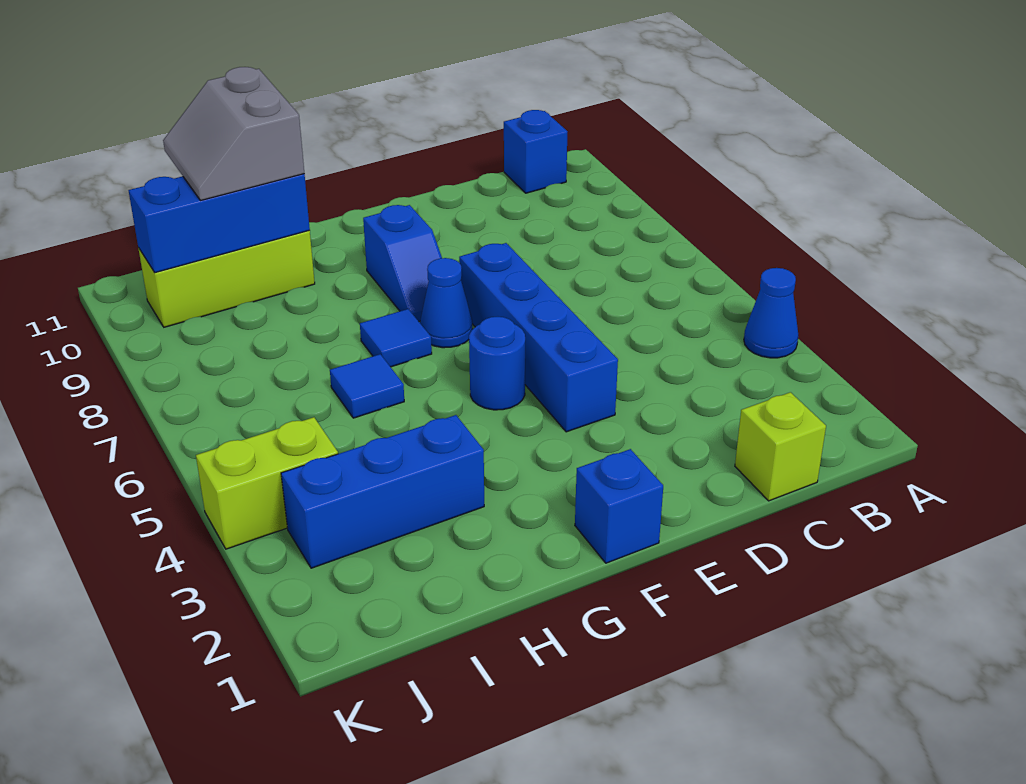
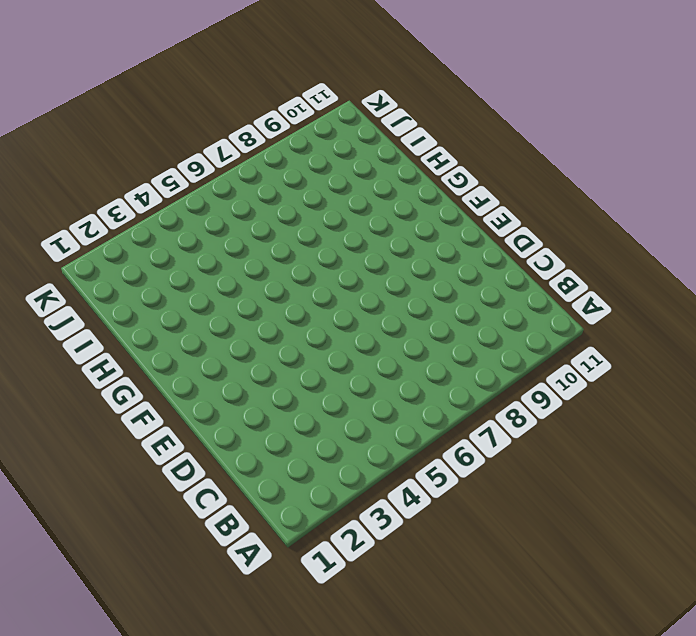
none -> blue cone A4 level 1
none -> blue brick B11 level 1
none -> lime brick C1 level 1

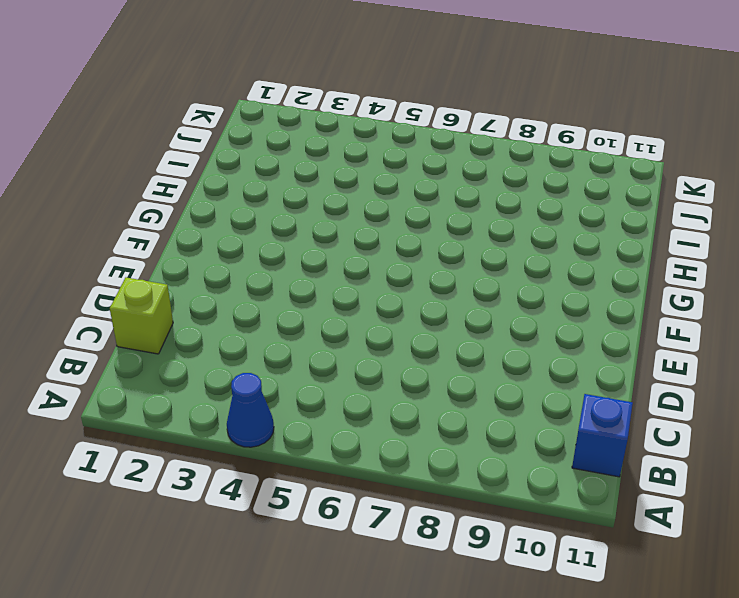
none -> blue brick E4:E7 level 1
none -> blue brick F1 level 1
none -> blue round brick F5 level 1

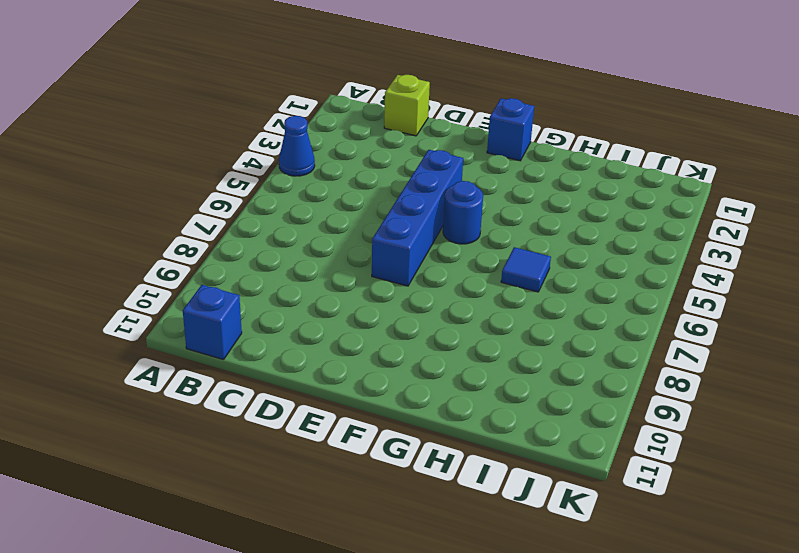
none -> blue cone F7 level 1
none -> blue slope F8:F9 level 1 top 9
none -> blue tile G7 level 1

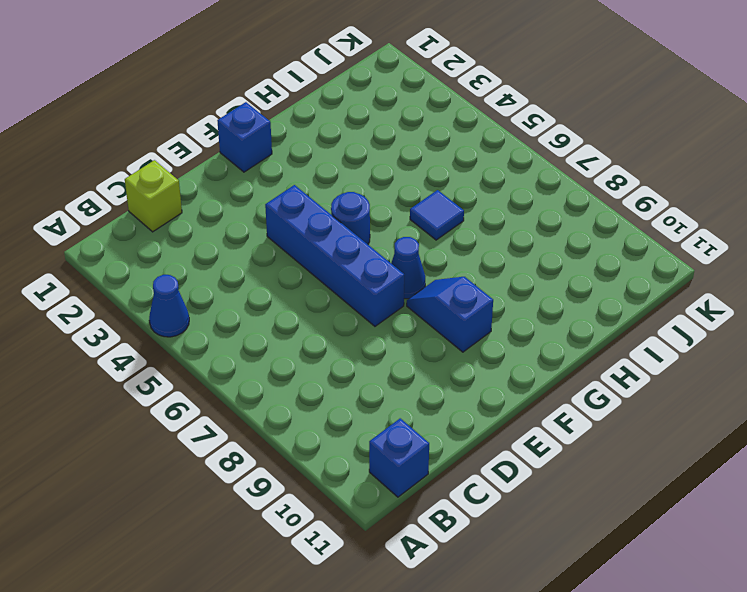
none -> blue tile G7 level 1
none -> blue brick H3:J3 level 1
none -> lime brick H10:J10 level 1

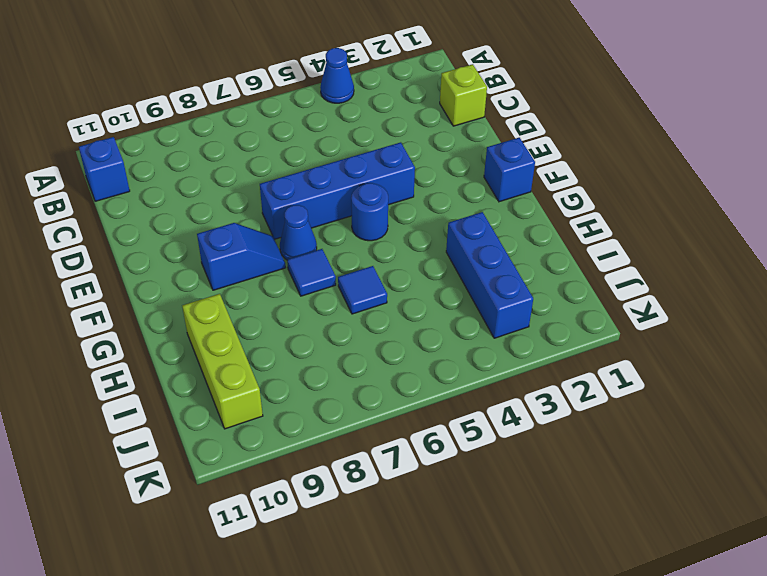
none -> lime brick J4:K4 level 1
none -> blue brick H10:J10 level 2
none -> grey slope H10:I11 level 3 top H

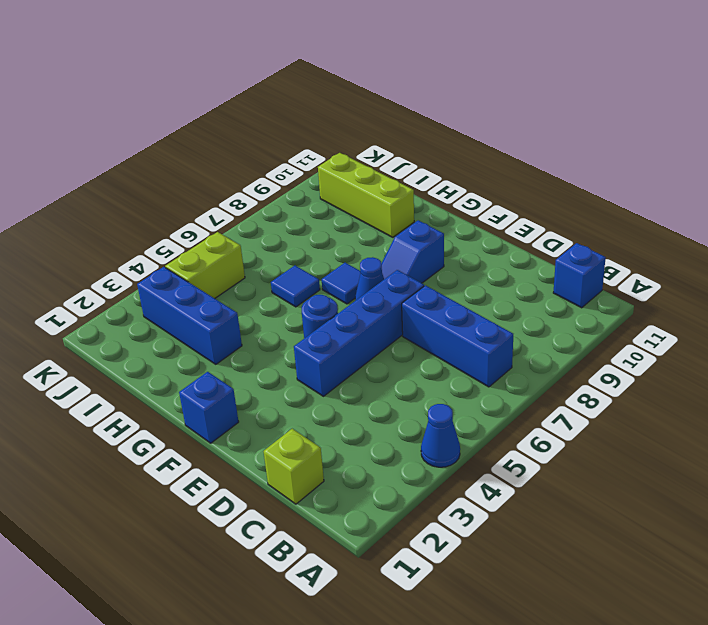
blue brick B7:D7 level 1 -> blue brick H10:J10 level 2
lime brick J4:J5 level 1 -> lime brick J4:K4 level 1
none -> grey slope H10:I11 level 3 top H

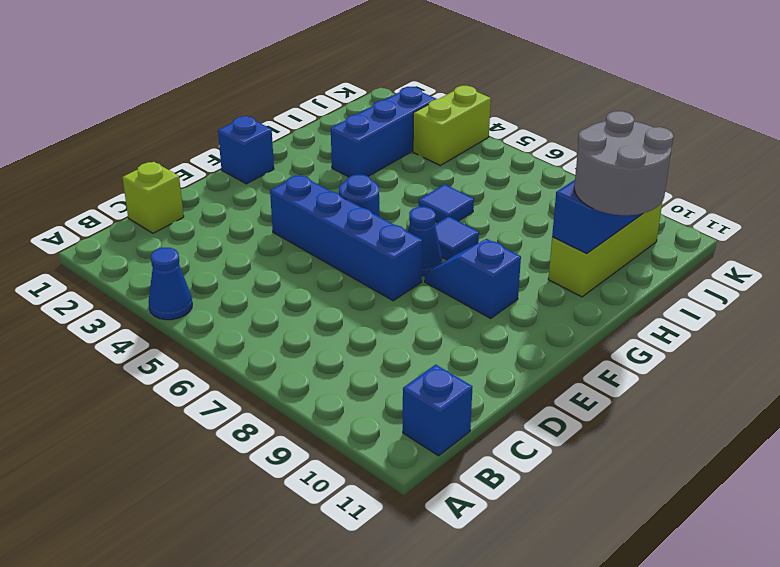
grey round brick H10:I11 level 3 -> grey slope H10:I11 level 3 top H

